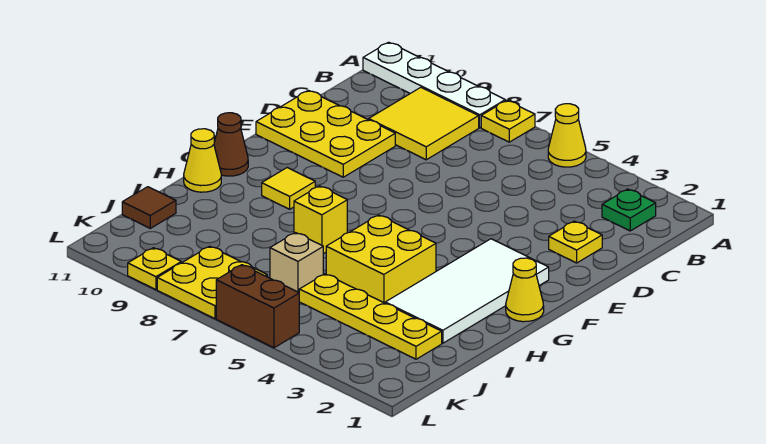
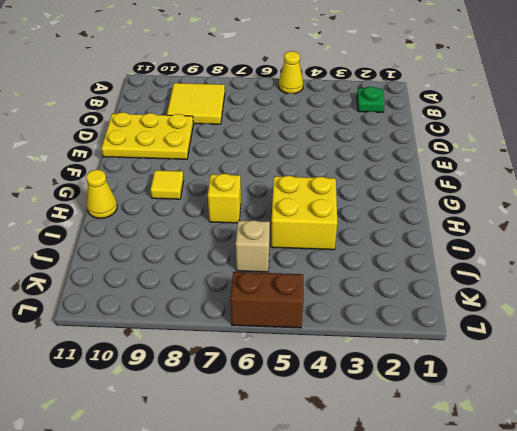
none -> yellow plate A7 level 1
none -> white plate A8:A11 level 1
none -> yellow plate D2 level 1

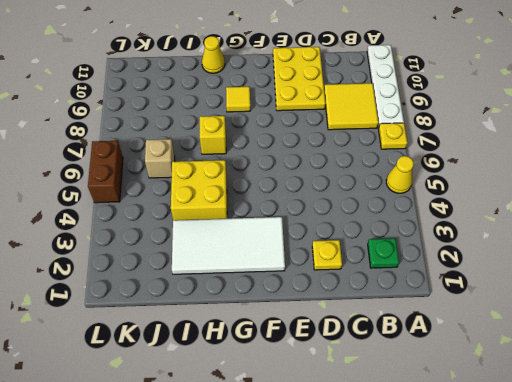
none -> yellow cone G1 level 1
none -> brown cone G11 level 1
none -> yellow plate J2:J5 level 1

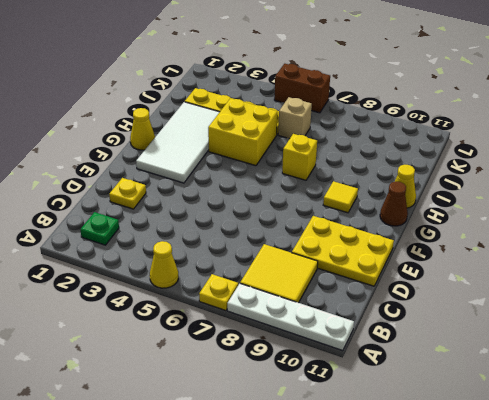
none -> brown tile J11 level 1
none -> yellow plate K7:L8 level 1
none -> yellow plate L9 level 1

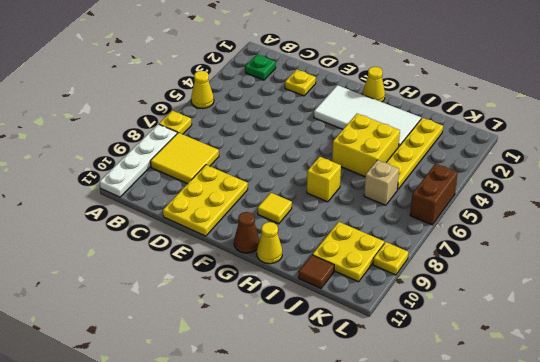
yellow plate J9:K10 level 1 -> yellow plate K7:L8 level 1

